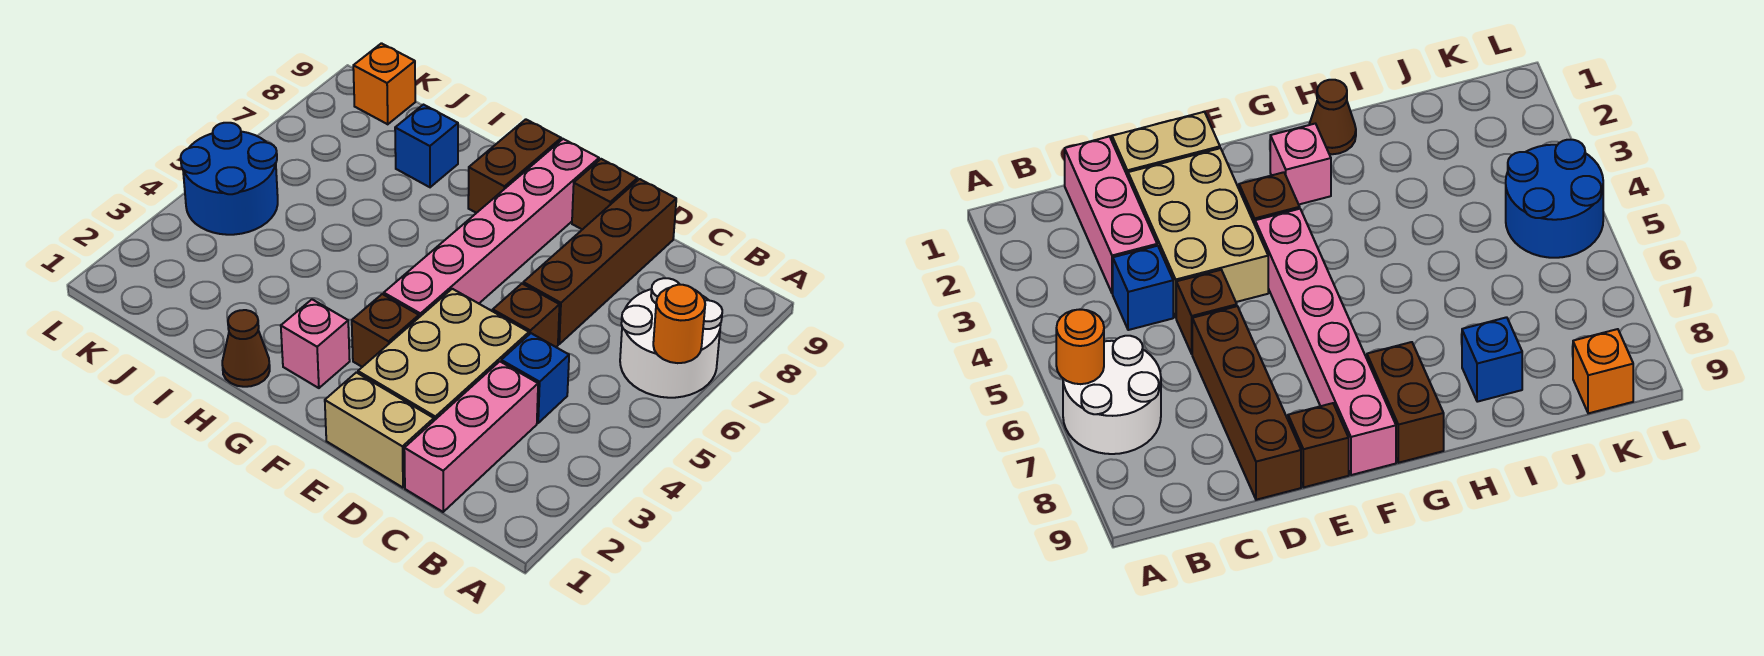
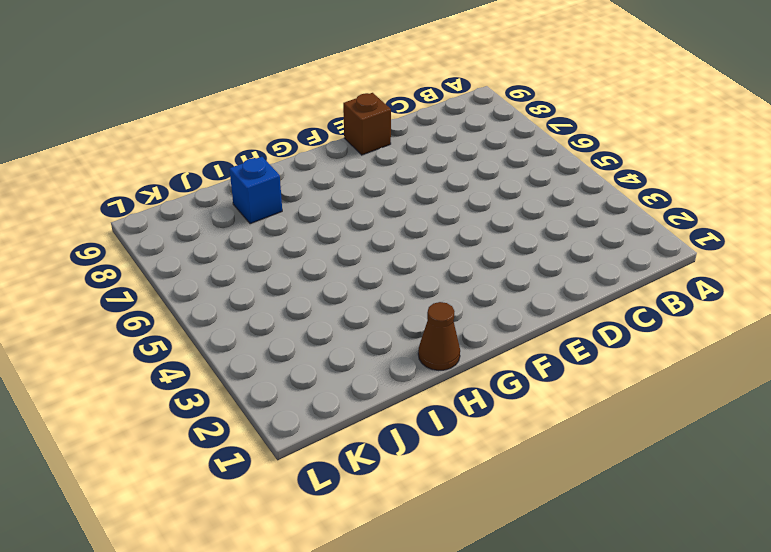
none -> white round brick A6:B7 level 1
none -> pink brick C1:C3 level 1
none -> blue brick C4 level 1

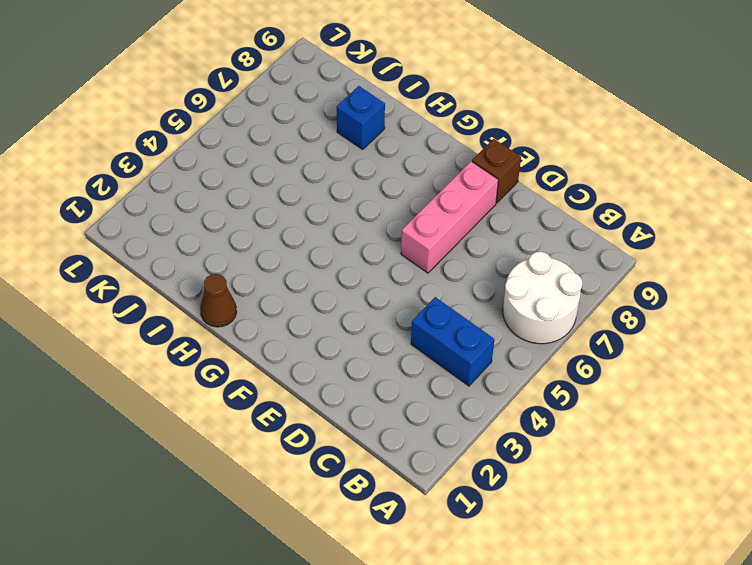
blue brick B4:C4 level 1 -> blue brick C4 level 1
pink brick E6:E8 level 1 -> pink brick C1:C3 level 1
none -> tan brick D1:E1 level 1
none -> tan brick D2:E4 level 1
none -> brown brick D5 level 1

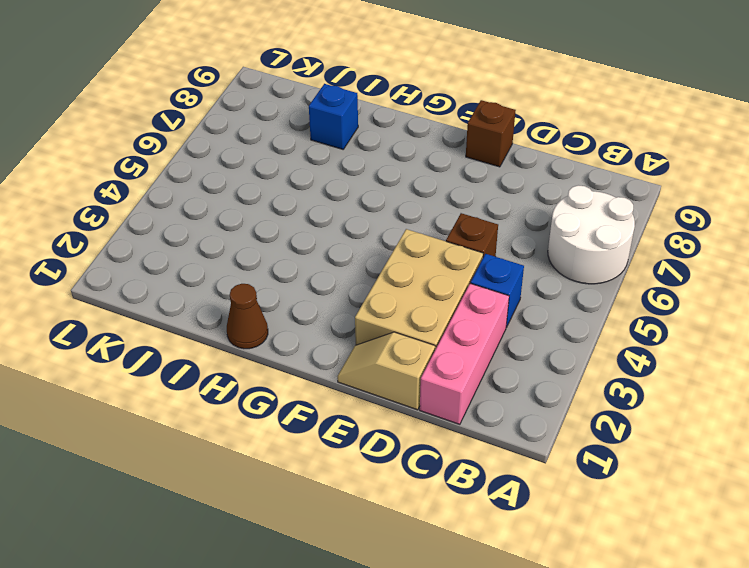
tan slope D1:E1 level 1 top D -> tan brick D1:E1 level 1
none -> brown brick D6:D9 level 1
none -> brown brick F3 level 1
none -> pink brick F4:F9 level 1

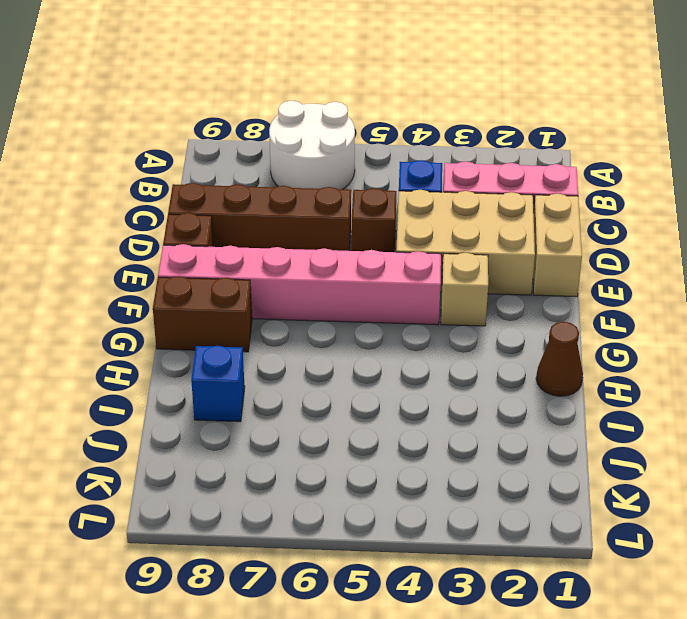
tan brick F3 level 1 -> brown brick F3 level 1
none -> pink brick G2 level 1
none -> blue round brick K4:L5 level 1
none -> orange brick K9 level 1

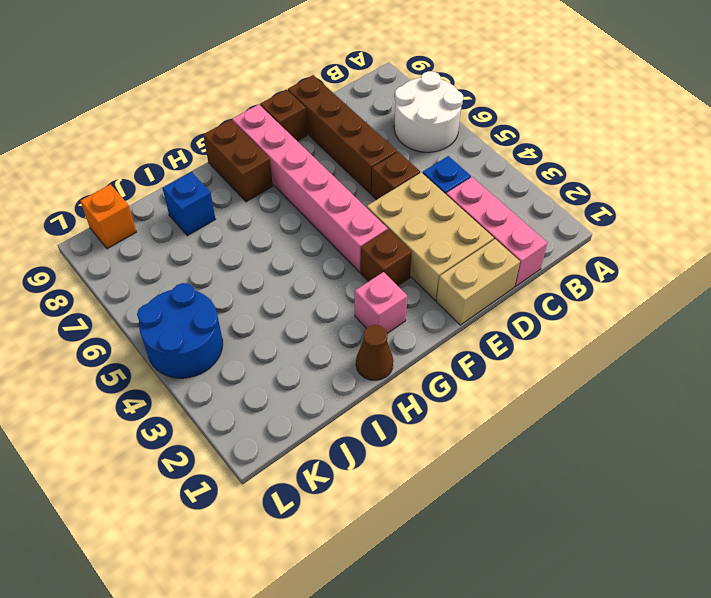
none -> orange round brick A6 level 2

